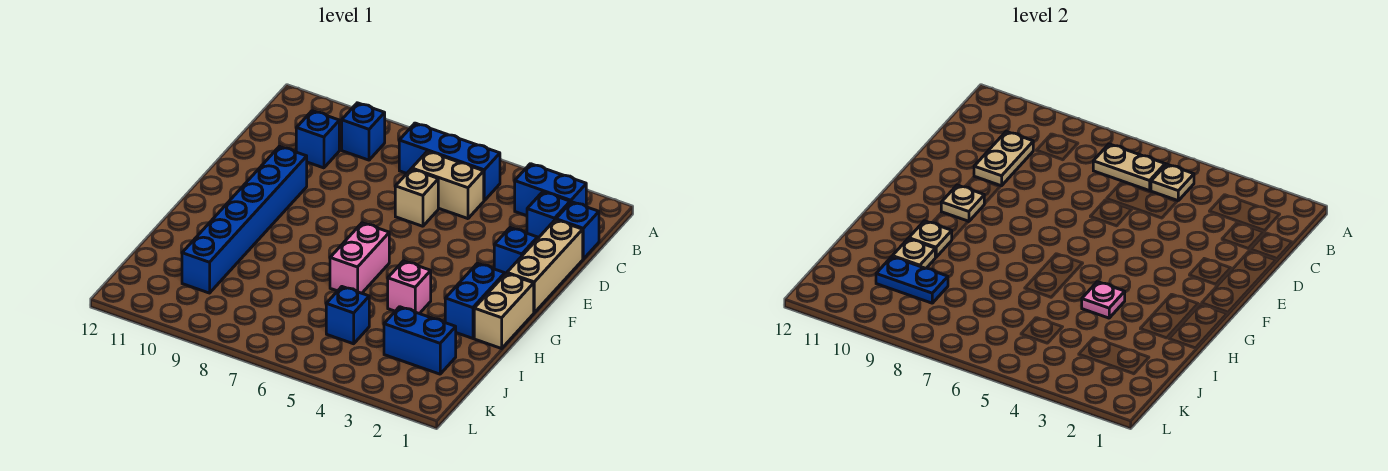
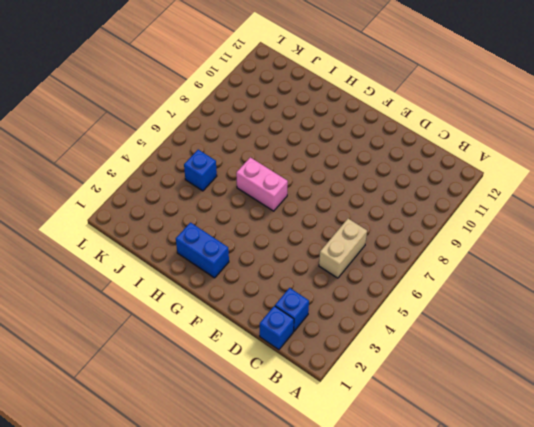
none -> blue brick B2:B3 level 1
none -> blue brick B5:B7 level 1
none -> blue brick B9 level 1

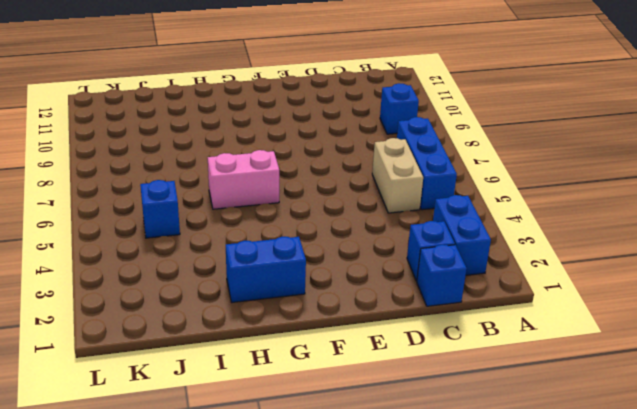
none -> blue brick C10 level 1
none -> tan brick D1:F1 level 1
none -> tan brick D6 level 1

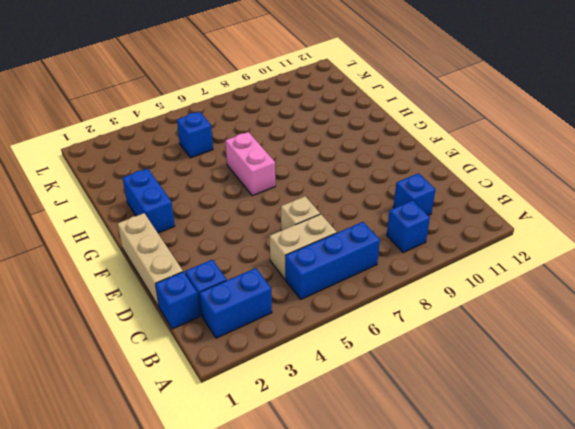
none -> blue brick E2 level 1
none -> blue brick E10:J10 level 1
none -> tan brick G1:H1 level 1

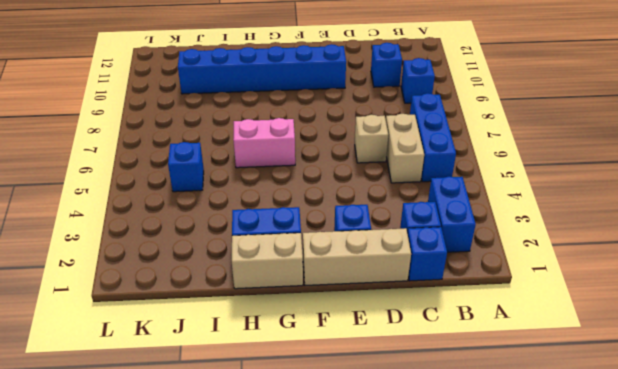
none -> pink brick H4 level 1
none -> blue brick J2:J3 level 1
none -> tan plate B5 level 2

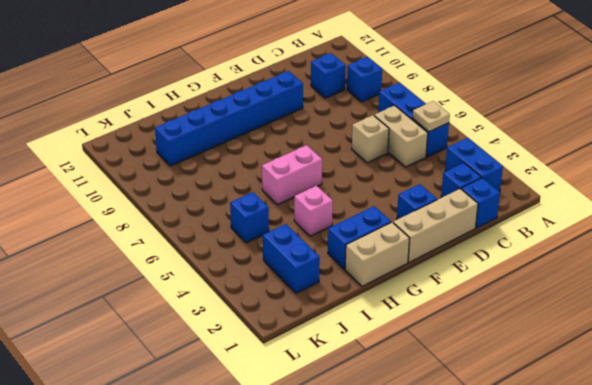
none -> tan plate B6:B7 level 2
none -> tan plate C10:D10 level 2
none -> tan plate F10 level 2

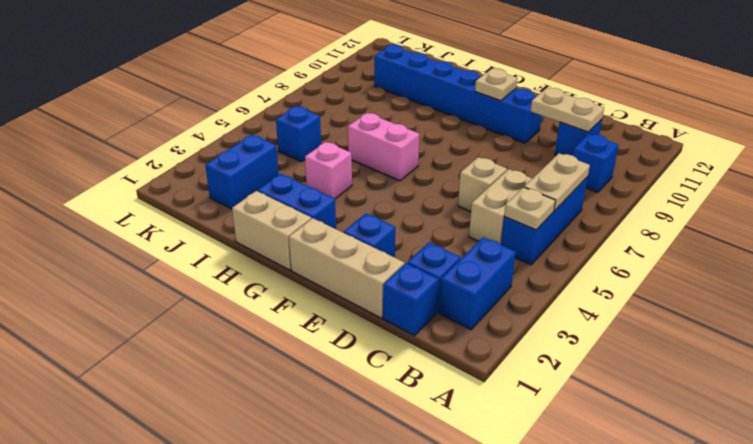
none -> pink plate H4 level 2
none -> tan plate H10 level 2
none -> tan plate I10 level 2

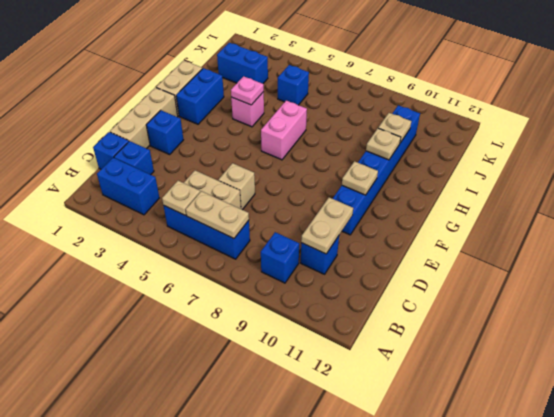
none -> blue plate J9:J10 level 2

